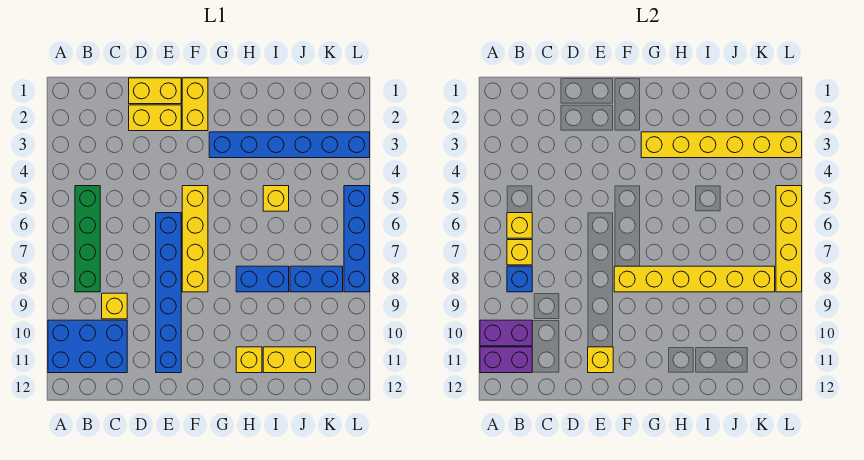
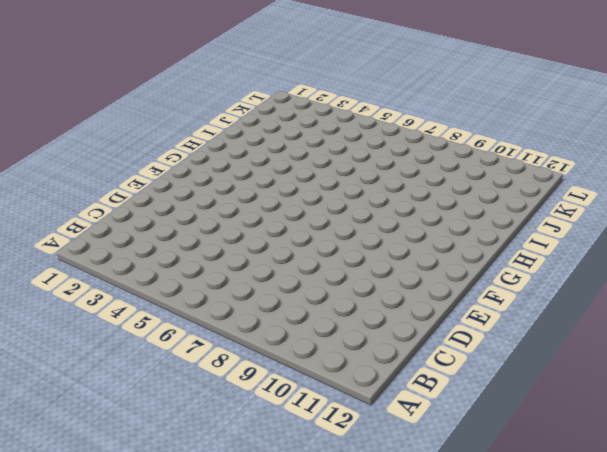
none -> blue brick A10:C11 level 1
none -> green brick B5:B8 level 1
none -> yellow brick C9 level 1

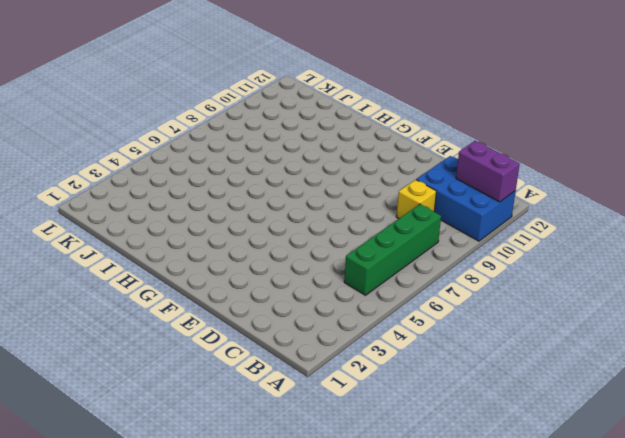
none -> yellow brick D1:E1 level 1
none -> yellow brick D2:E2 level 1
none -> blue brick E6:E11 level 1

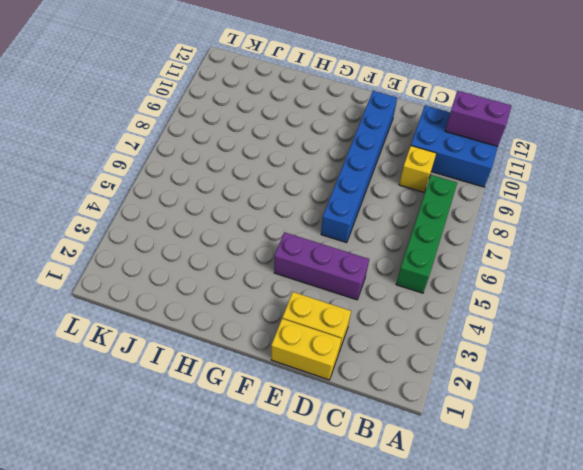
purple brick D4:F4 level 1 -> none
none -> yellow brick F1:F2 level 1
none -> yellow brick F5:F8 level 1
none -> blue brick G3:L3 level 1

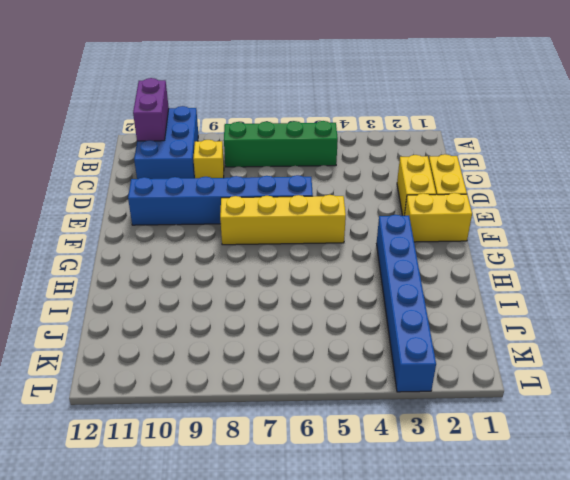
none -> blue brick H8:I8 level 1
none -> yellow brick H11 level 1
none -> yellow brick I5 level 1

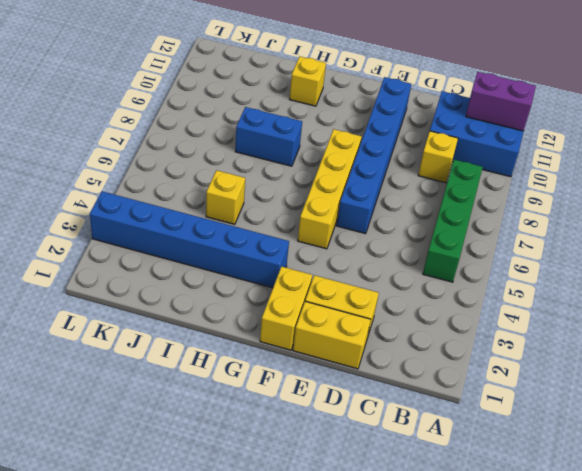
none -> yellow brick I11:J11 level 1
none -> blue brick J8:K8 level 1
none -> blue brick L5:L8 level 1

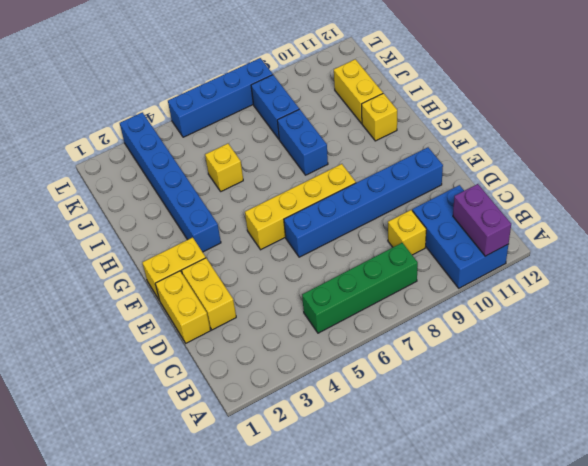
none -> purple brick A10:B10 level 2
none -> yellow brick B6 level 2
none -> yellow brick B7 level 2

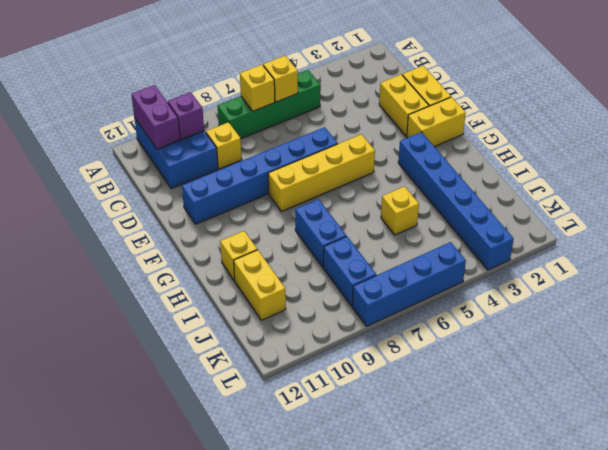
purple brick B10 level 2 -> purple brick A10:B10 level 2
none -> blue brick B8 level 2
none -> yellow brick E11 level 2
none -> yellow brick F8:K8 level 2

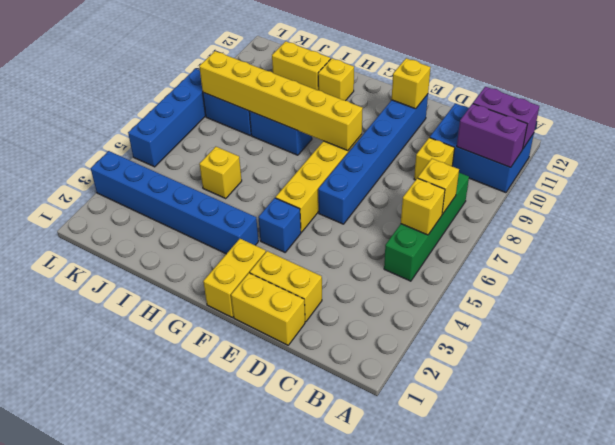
blue brick F4 level 1 -> blue brick B8 level 2
none -> yellow brick G3:L3 level 2
none -> yellow brick L5:L8 level 2

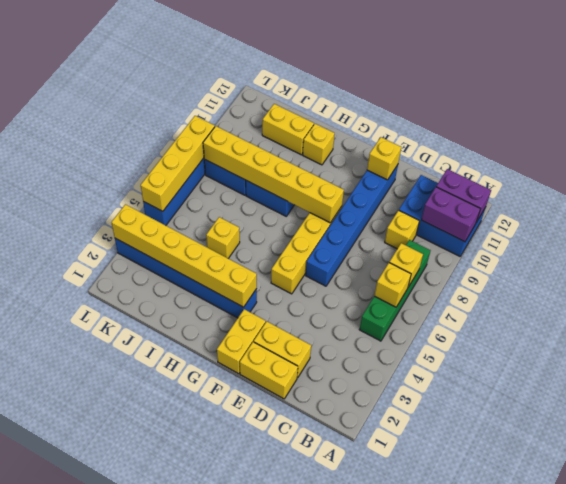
none -> blue brick B8 level 2

